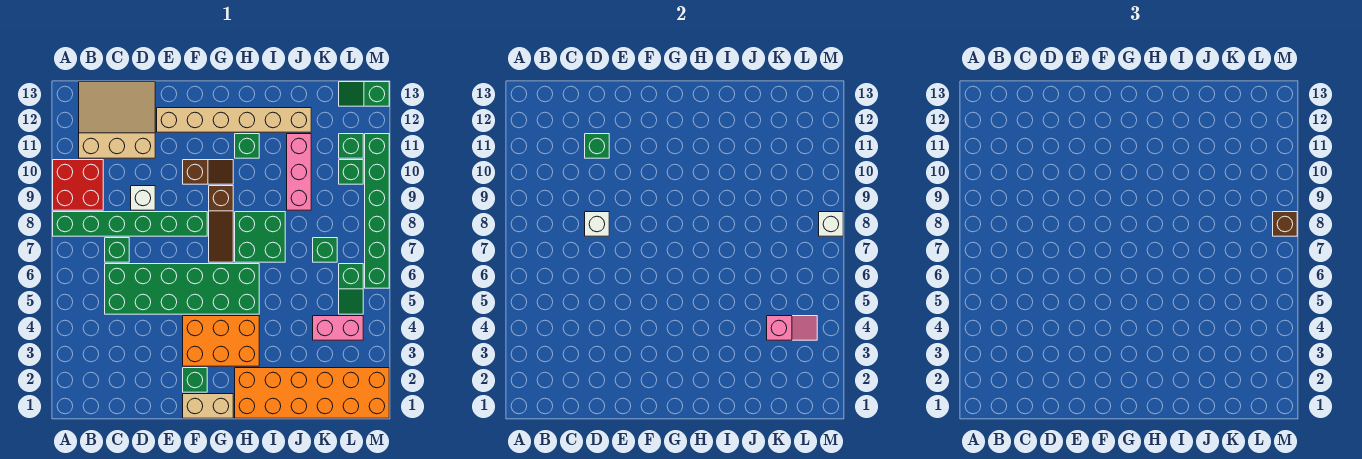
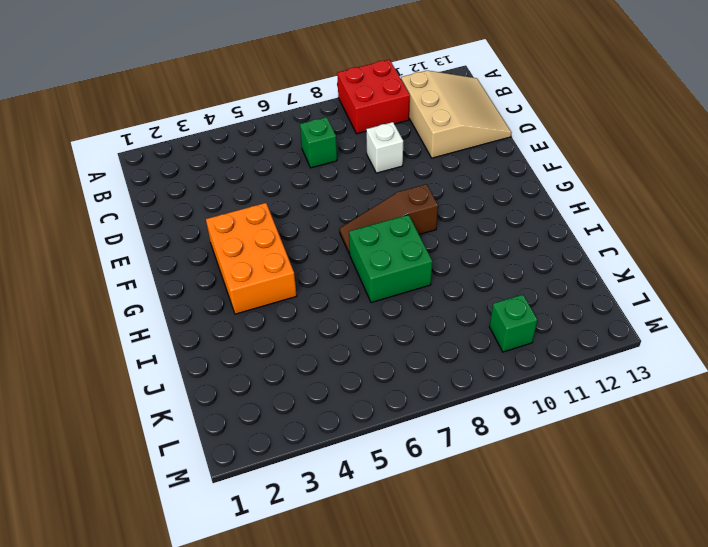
none -> green brick A8:F8 level 1
none -> green brick C5:H6 level 1
none -> tan brick E12:J12 level 1

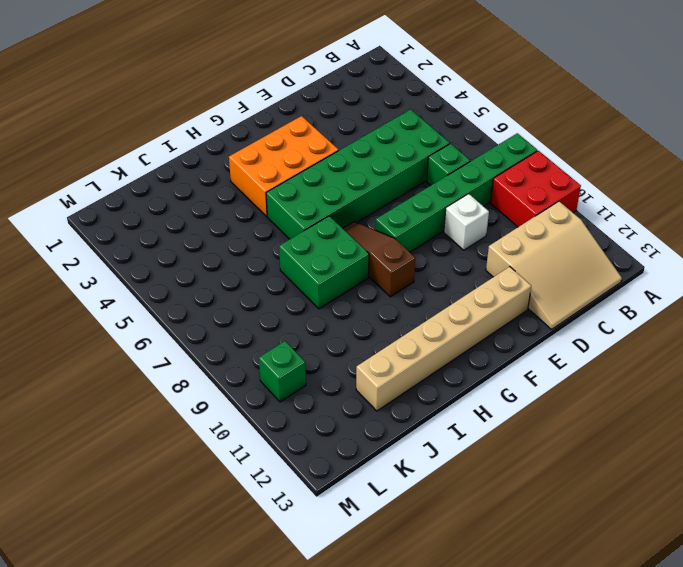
none -> tan brick F1:G1 level 1
none -> green brick F2 level 1
none -> brown slope F10:G10 level 1 top F

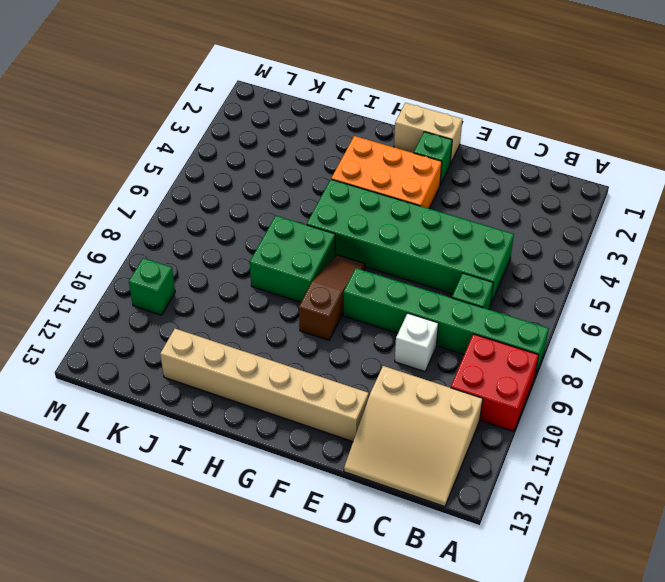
none -> brown slope F10:G10 level 1 top F
none -> orange brick H1:M2 level 1
none -> green brick H11 level 1

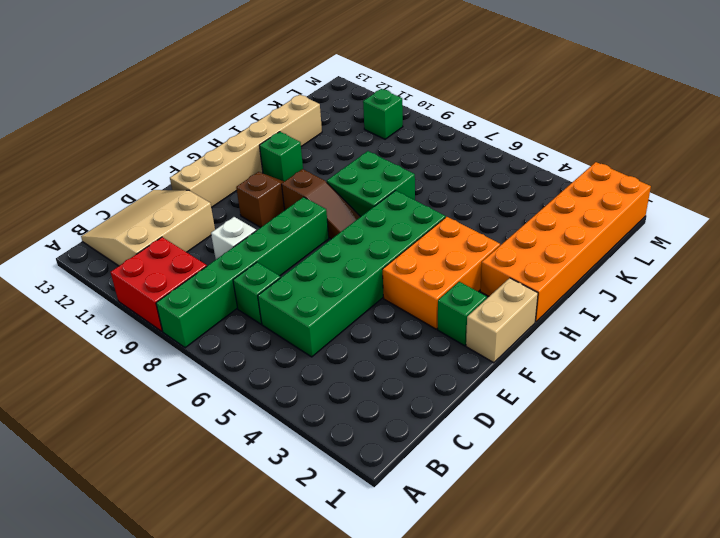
none -> pink brick J9:J11 level 1
none -> pink brick K4:L4 level 1
none -> green brick K7 level 1

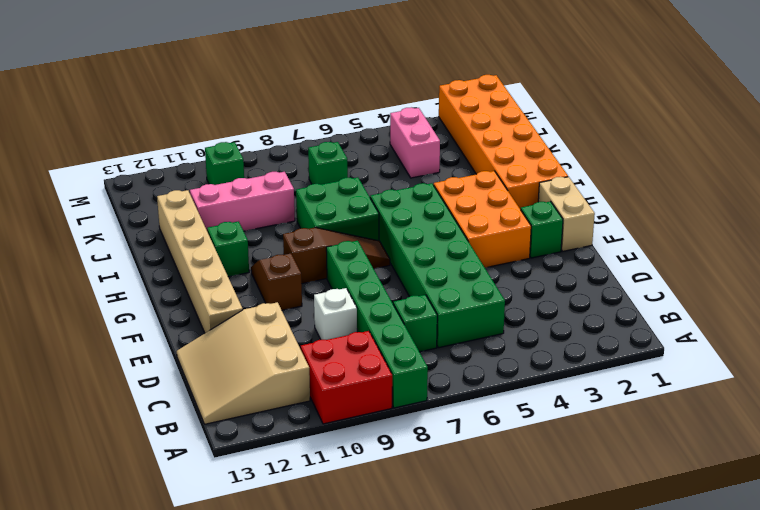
none -> green slope L5:L6 level 1 top 6
none -> green brick L11 level 1
none -> green slope L13:M13 level 1 top M

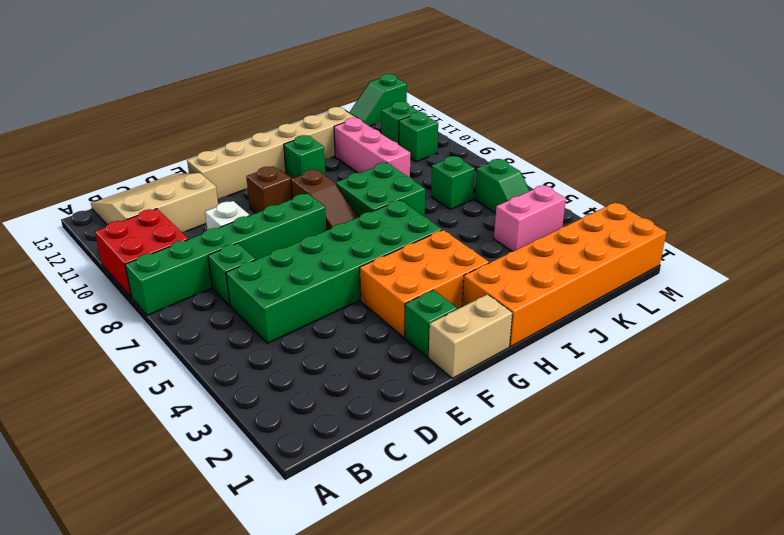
none -> green brick M6:M11 level 1
none -> white brick D8 level 2
none -> green brick D11 level 2

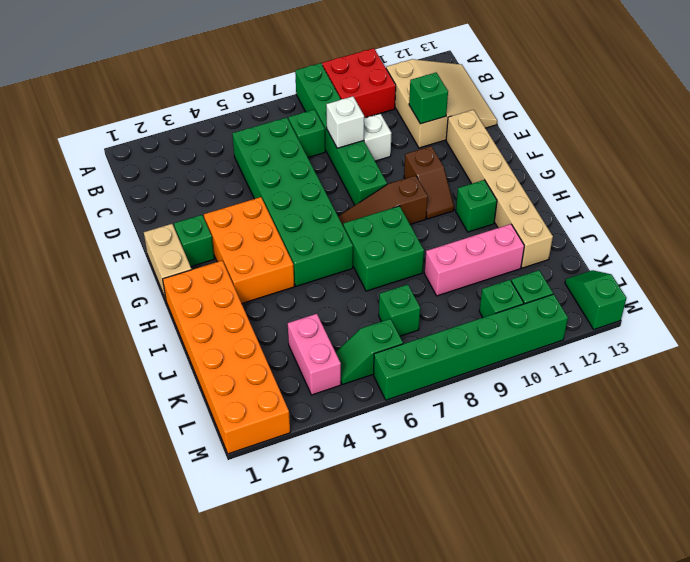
none -> pink slope K4:L4 level 2 top K
none -> white brick M8 level 2
none -> brown brick M8 level 3

